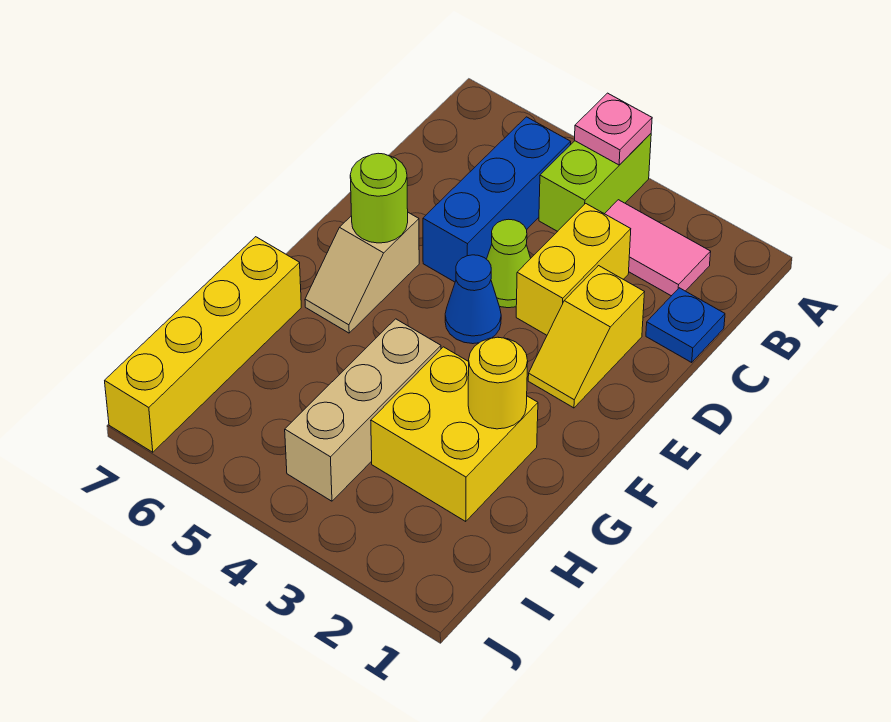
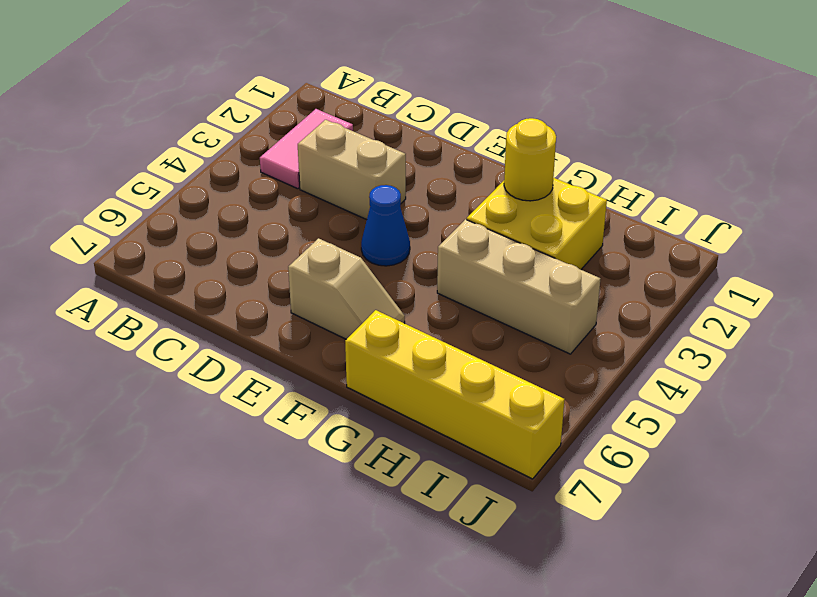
tan brick C3:D3 level 1 -> yellow brick C3:D3 level 1
none -> lime brick A4:B4 level 1
none -> blue brick B5:D5 level 1
none -> blue plate C1 level 1

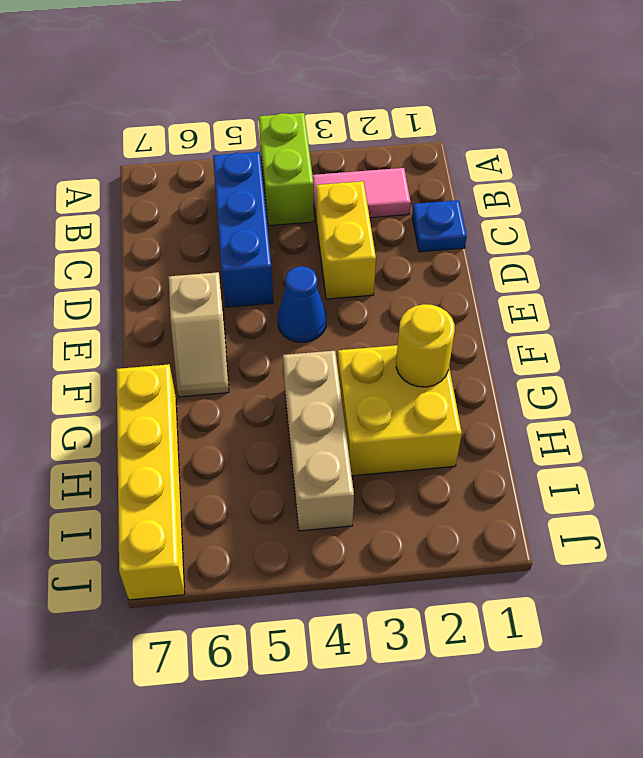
none -> yellow slope D2:E2 level 1 top D
none -> lime cone D4 level 1
none -> pink plate A4 level 2

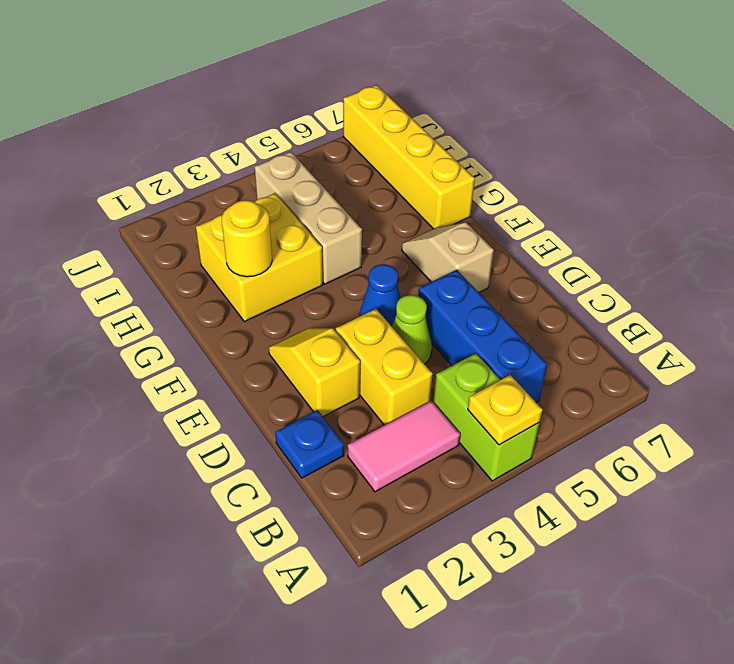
yellow plate A4 level 2 -> pink plate A4 level 2
none -> lime round brick E6 level 2

